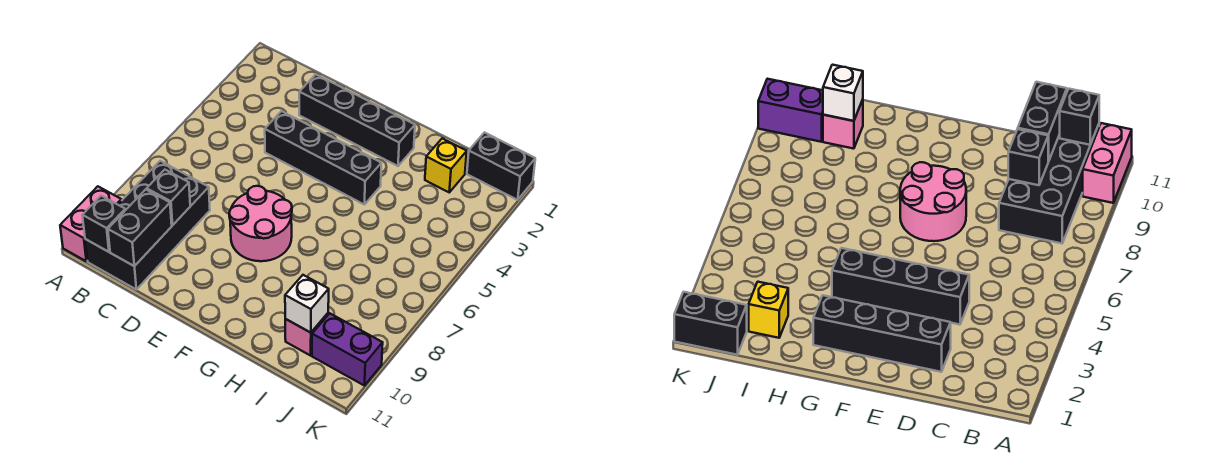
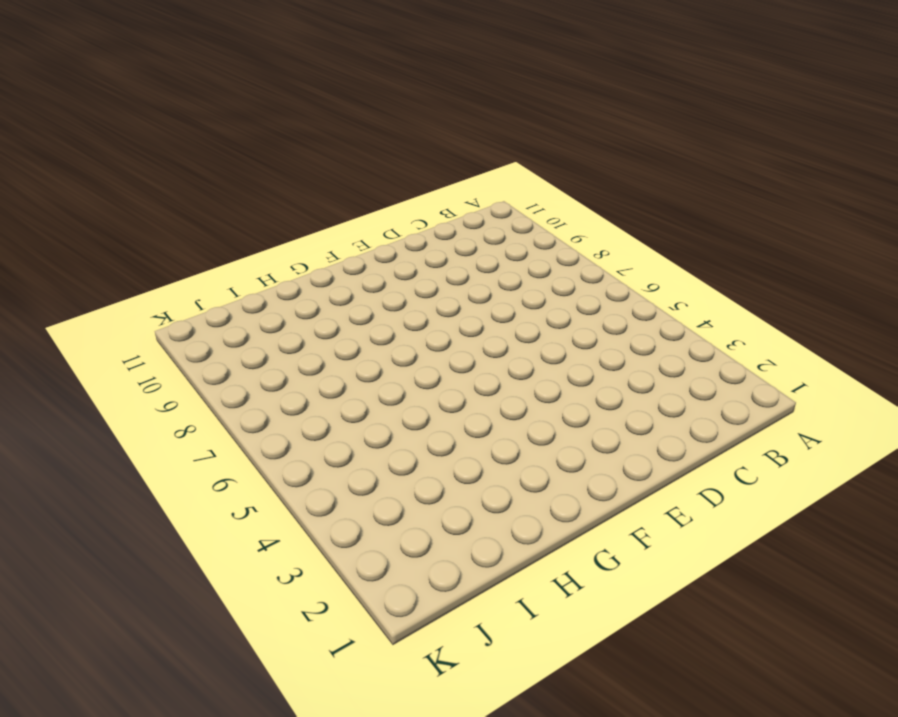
none -> pink brick A10:A11 level 1
none -> black brick B8:C11 level 1
none -> black brick D2:G2 level 1

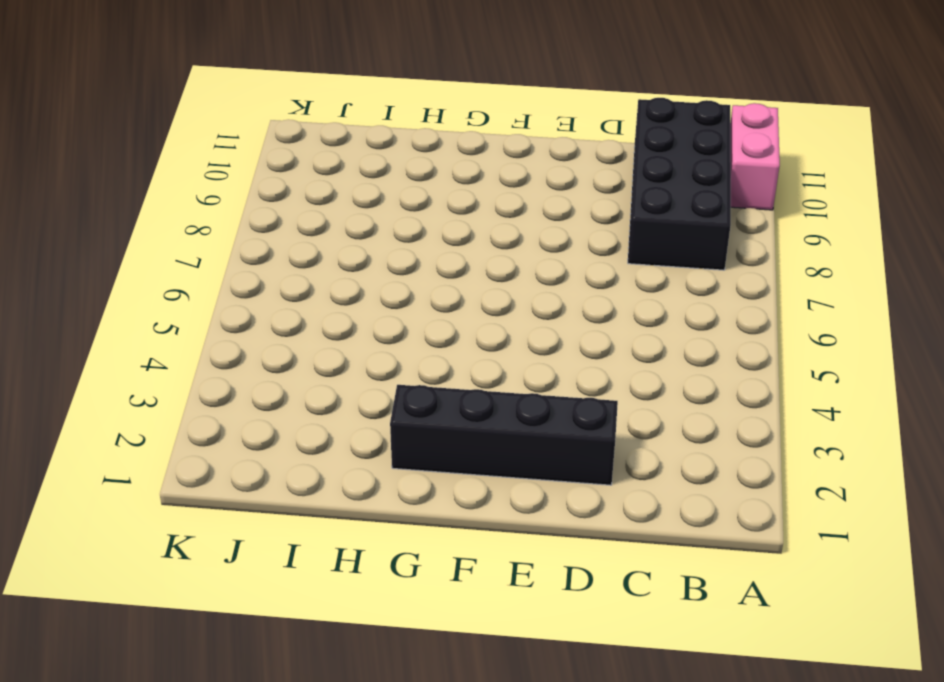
none -> black brick D4:G4 level 1
none -> pink round brick E7:F8 level 1
none -> yellow brick I2 level 1

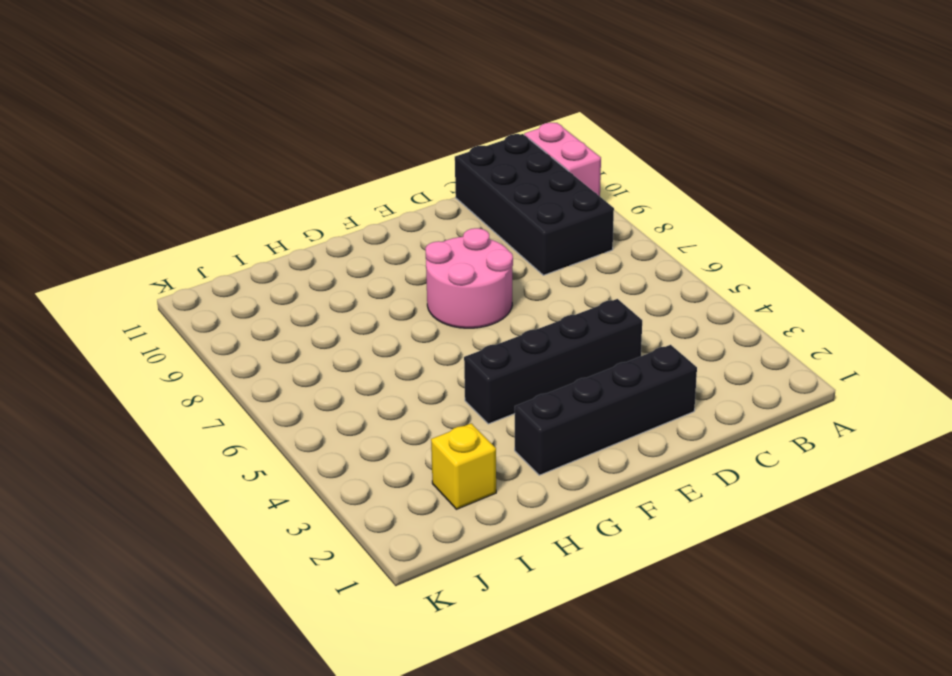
none -> pink brick I10 level 1
none -> black brick J1:K1 level 1
none -> purple brick J10:K10 level 1

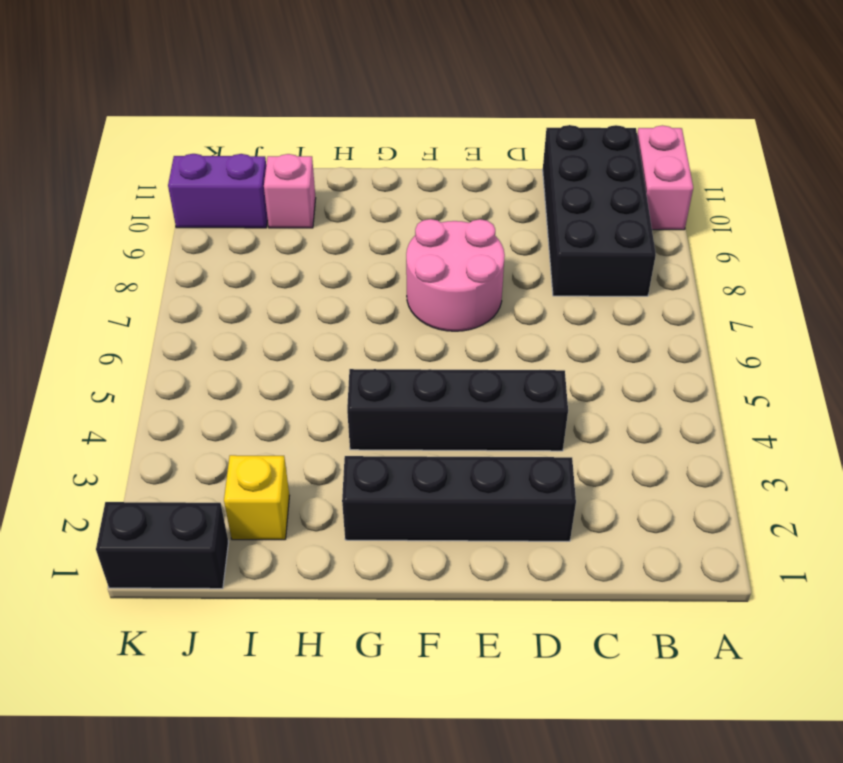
none -> black brick B11 level 2
none -> black brick C9 level 2
none -> black brick C10:C11 level 2

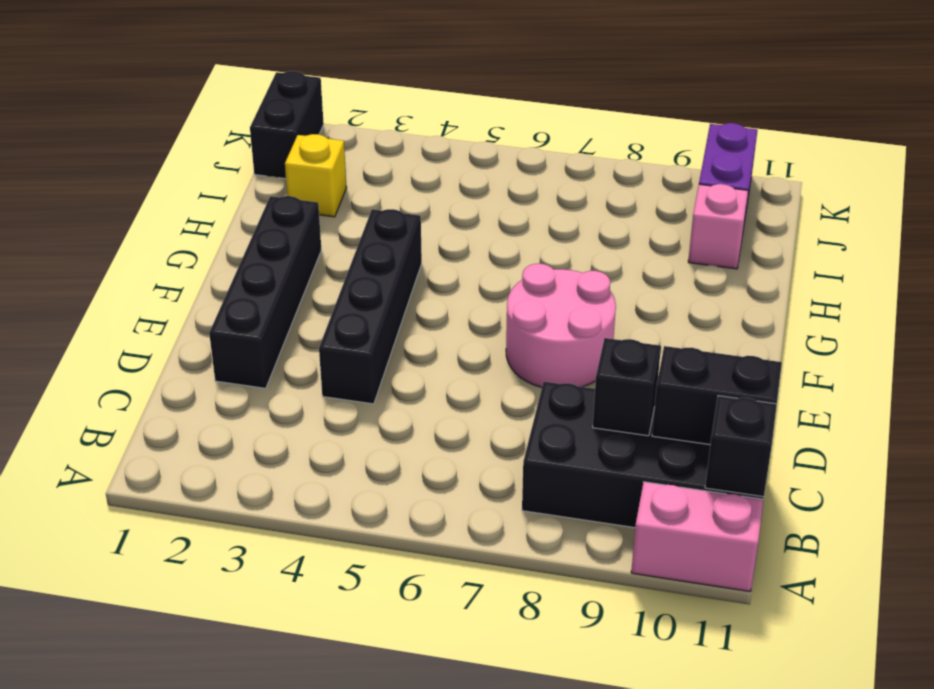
none -> white brick I10 level 2

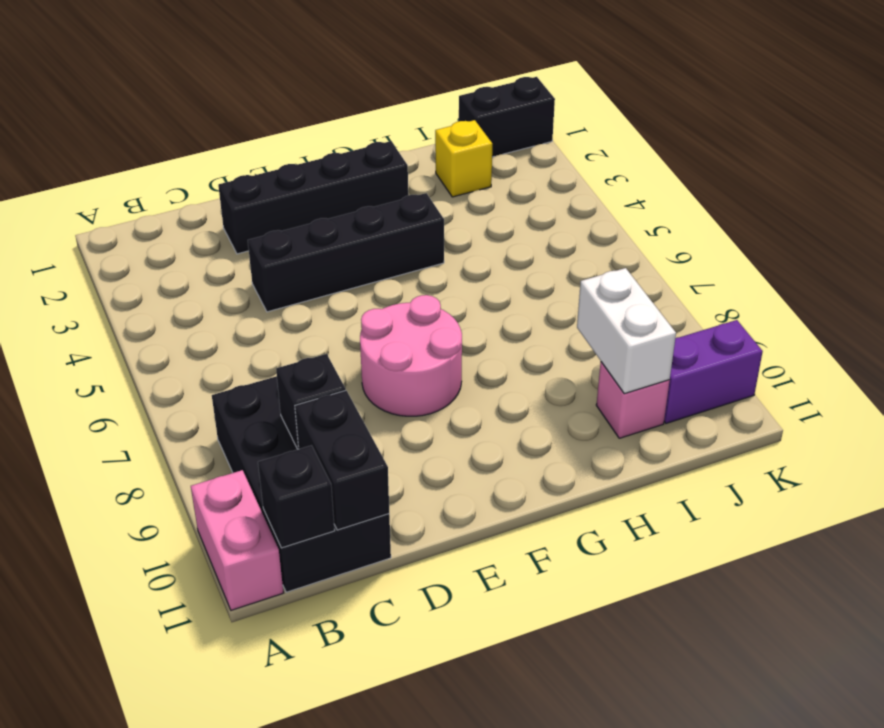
white brick I9:I10 level 2 -> white brick I10 level 2

